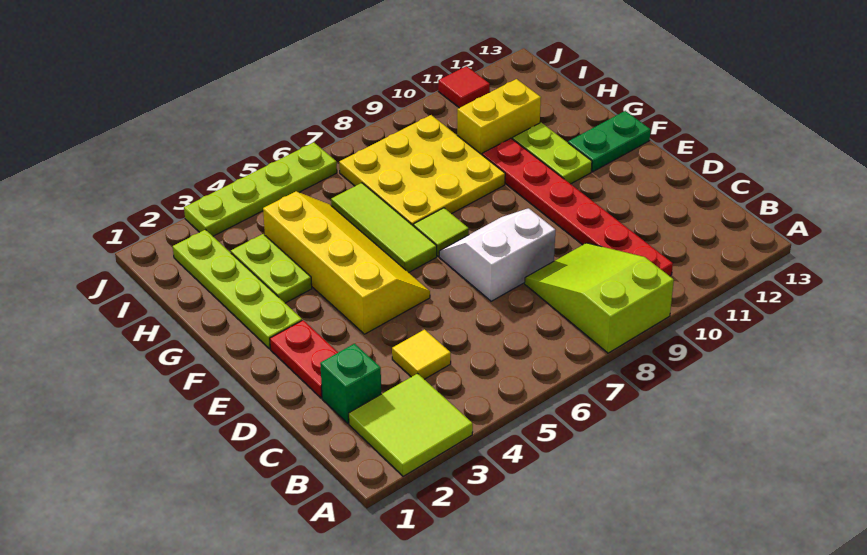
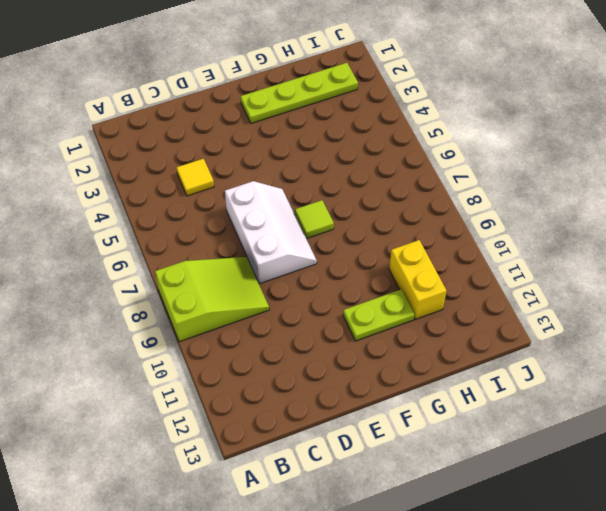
white slope D6:E8 level 1 top D -> white slope D7:E8 level 1 top D
none -> lime tile A2:B3 level 1
none -> red plate B10:G10 level 1
none -> green brick C2 level 1

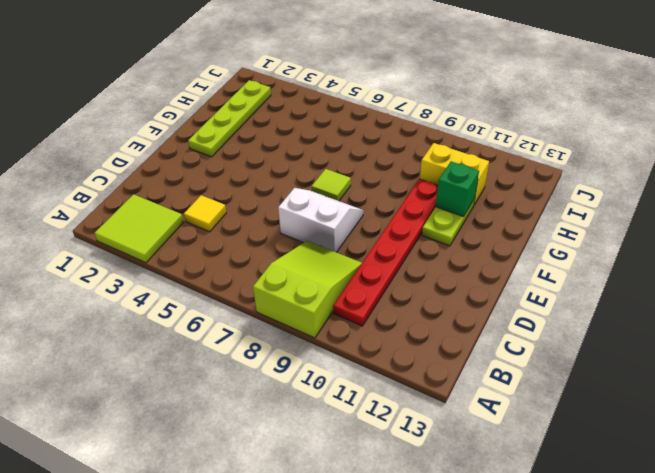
green brick G11 level 2 -> green brick C2 level 1
none -> red plate D2:E2 level 1
none -> yellow slope E4:H5 level 1 top 4
none -> lime tile F6:H6 level 1

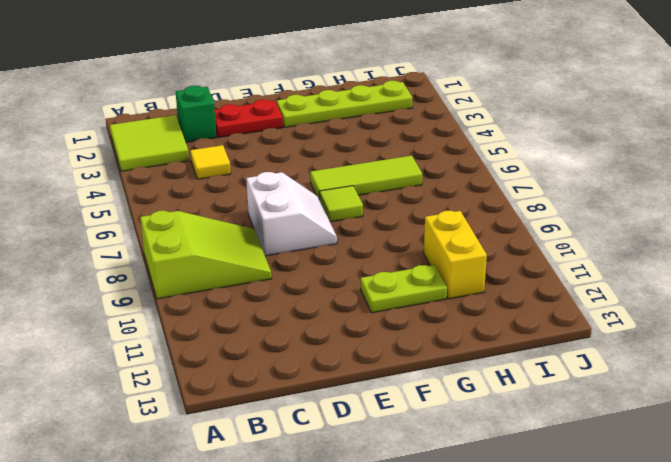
none -> red plate B10:G10 level 1
none -> yellow slope E4:H5 level 1 top 4
none -> green plate F12:F13 level 1

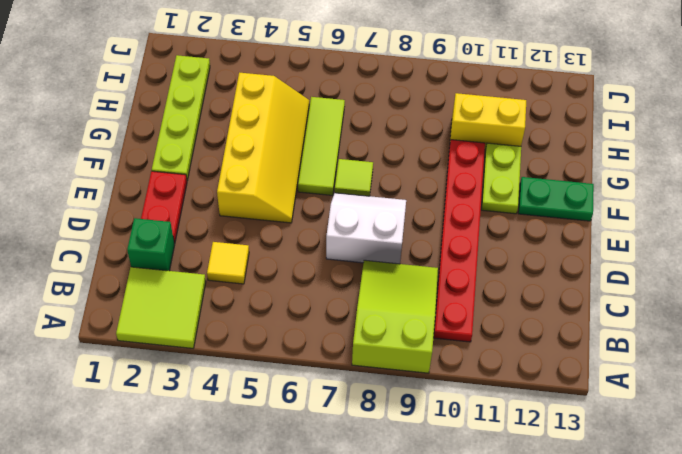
none -> lime plate G3:H3 level 1
none -> yellow plate G7:I9 level 1
none -> lime plate J3:J6 level 1

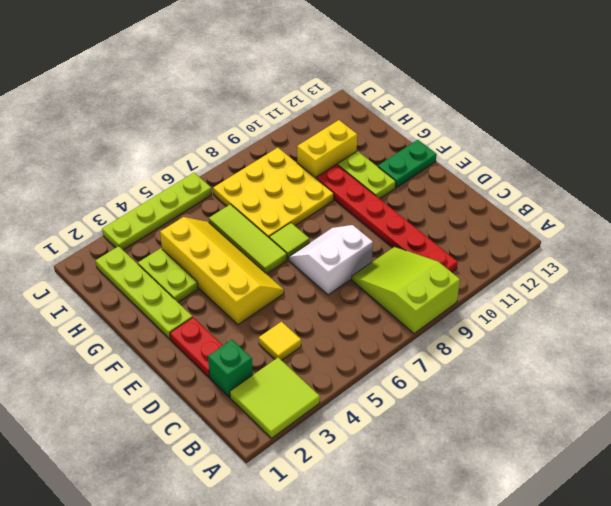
none -> red tile J11 level 1

